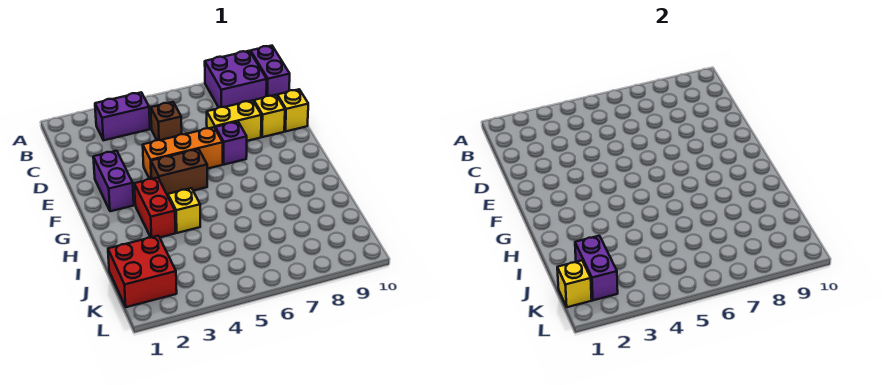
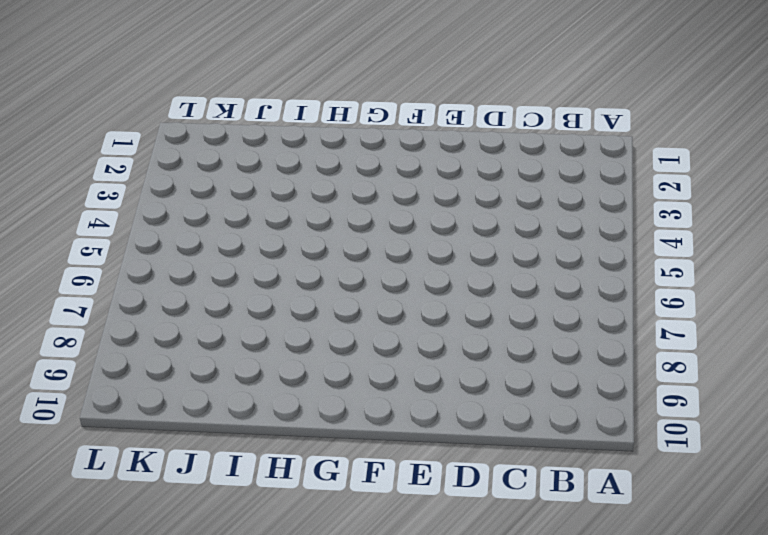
none -> purple brick A8:B9 level 1
none -> purple brick A10:B10 level 1
none -> purple brick B3:B4 level 1

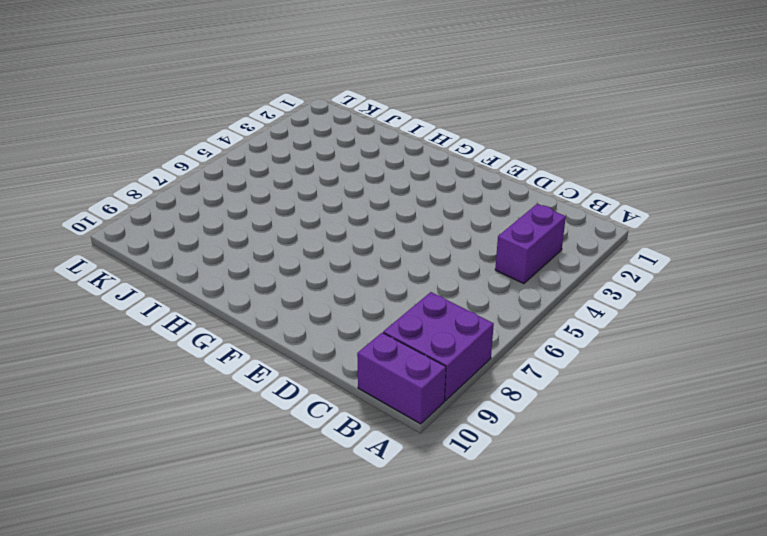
none -> brown brick C5 level 1
none -> yellow brick D7:D8 level 1
none -> yellow brick D9 level 1

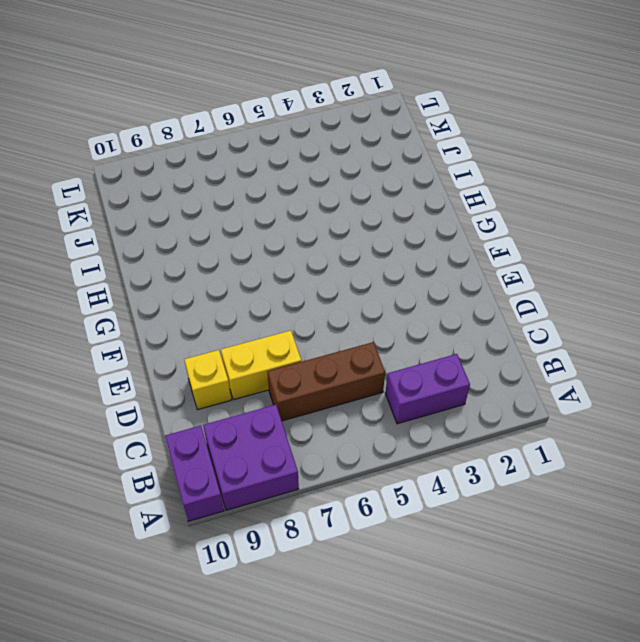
brown brick C5:C7 level 1 -> brown brick C5 level 1
none -> yellow brick D10 level 1
none -> purple brick E2:F2 level 1
none -> orange brick E4:E6 level 1

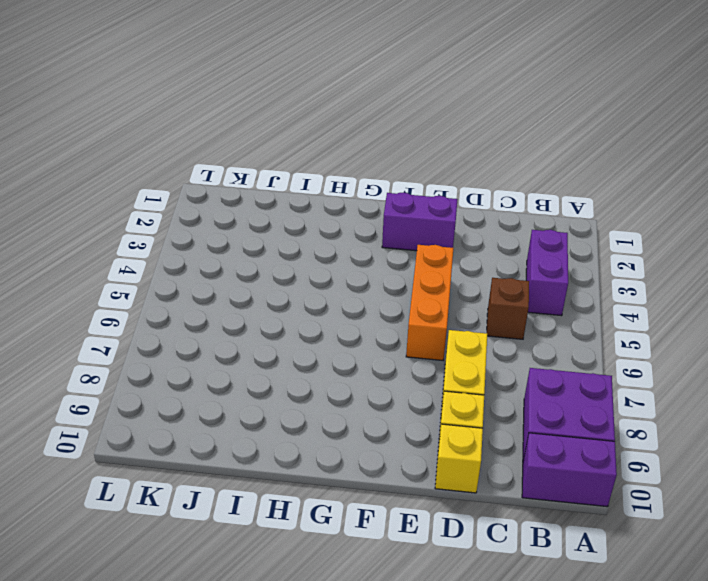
none -> purple brick E7 level 1
none -> brown brick F4:F5 level 1
none -> red brick G3:H3 level 1

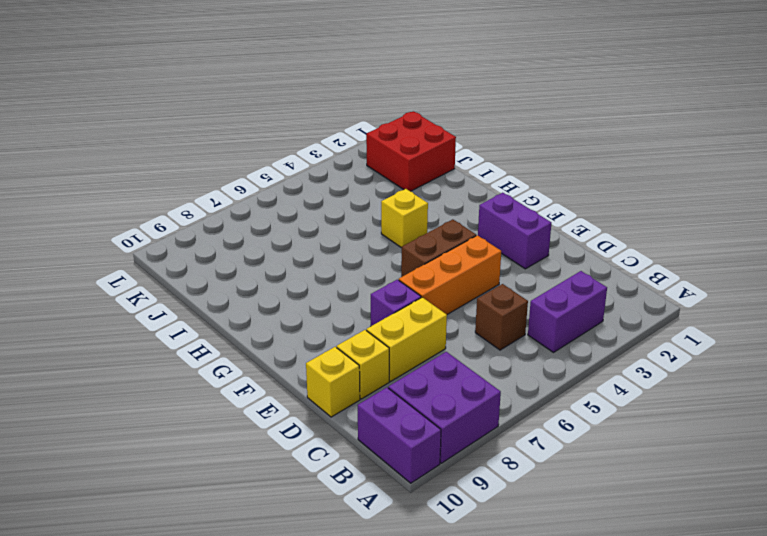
none -> red brick G3:H3 level 1
none -> purple brick J2:K2 level 2
none -> yellow brick K1 level 2

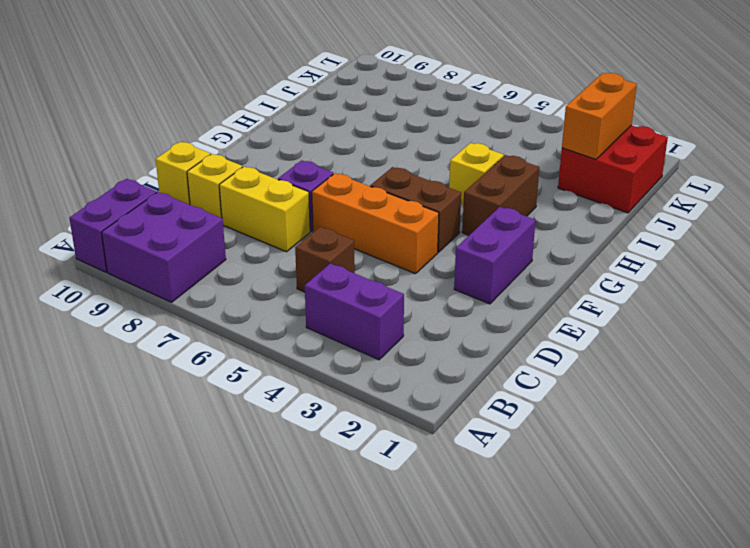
brown brick G3:H3 level 1 -> red brick G3:H3 level 1
orange brick J2:K2 level 2 -> purple brick J2:K2 level 2
none -> yellow brick K1 level 2

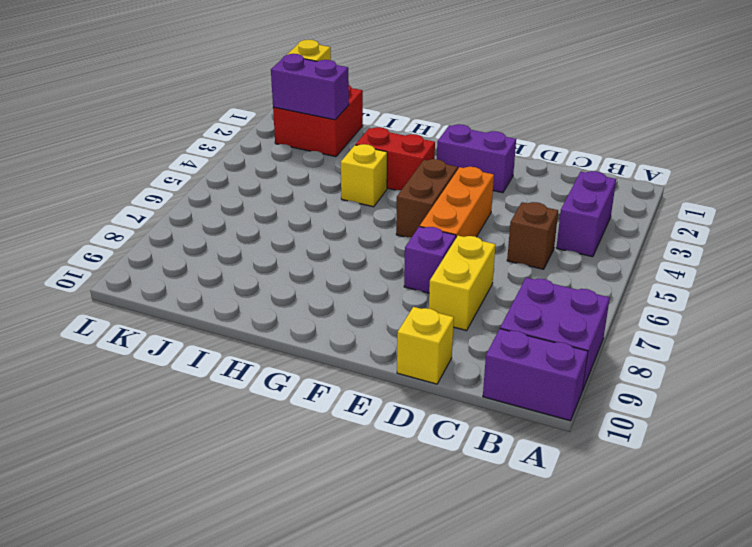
none -> yellow brick D9 level 1

